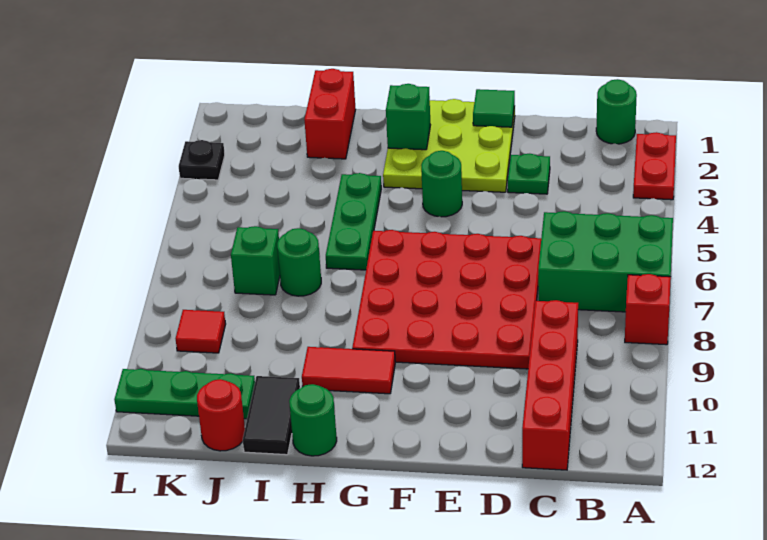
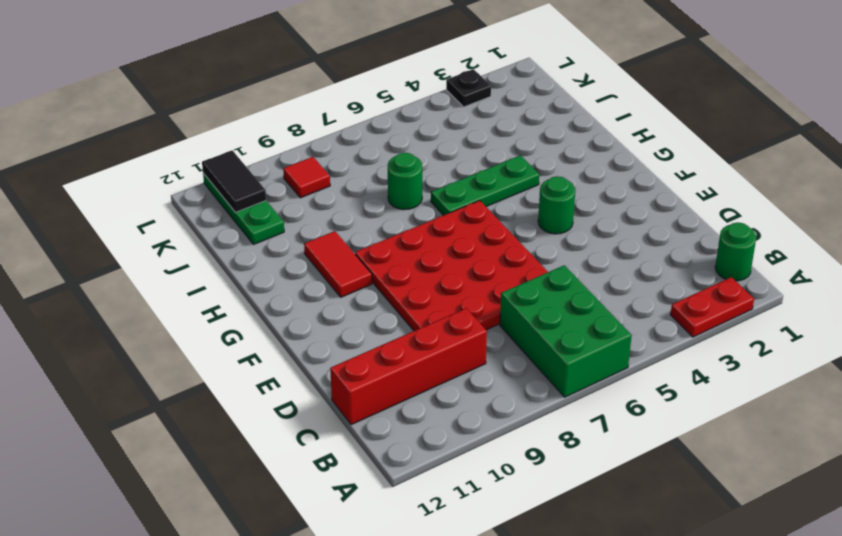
black tile K11:L11 level 2 -> black tile I11:I12 level 1
none -> red brick A8 level 1
none -> green plate D3 level 1
none -> lime plate E1:G3 level 1

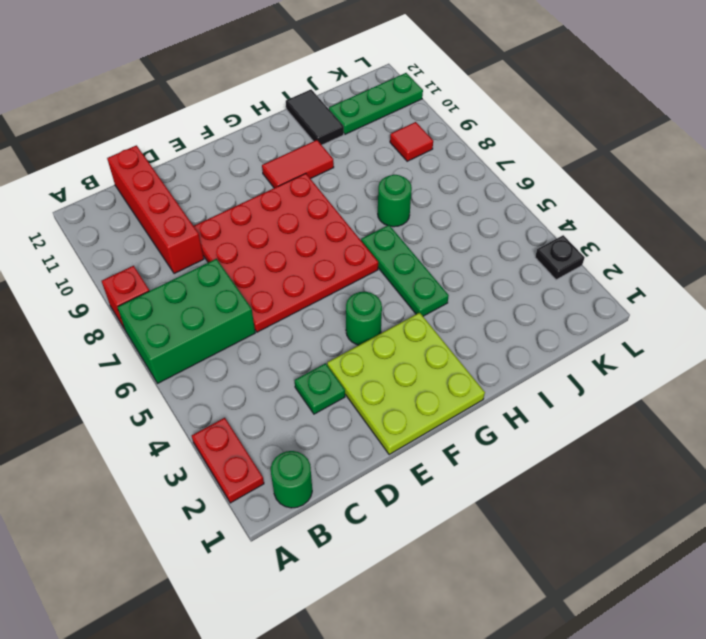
none -> green round brick H12 level 1
none -> red brick I1:I2 level 1
none -> green brick J7 level 1

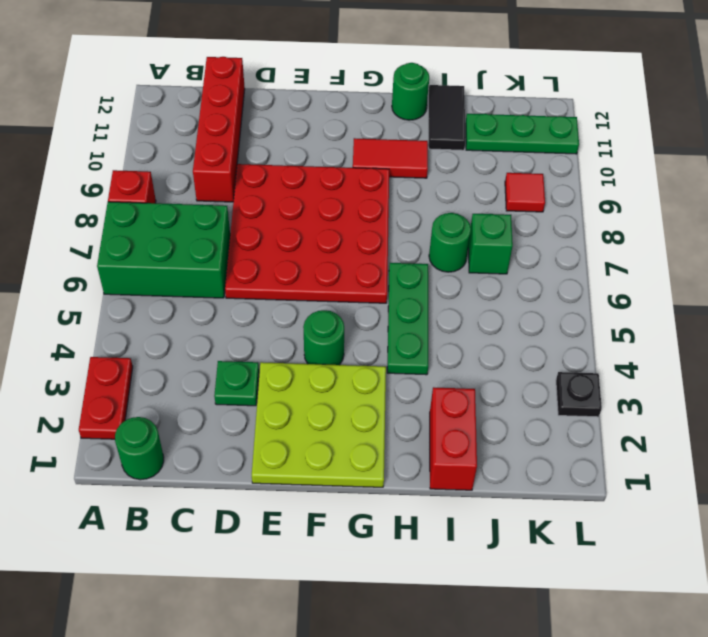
none -> red round brick J12 level 1
none -> green tile E1 level 2
none -> green brick G2 level 2

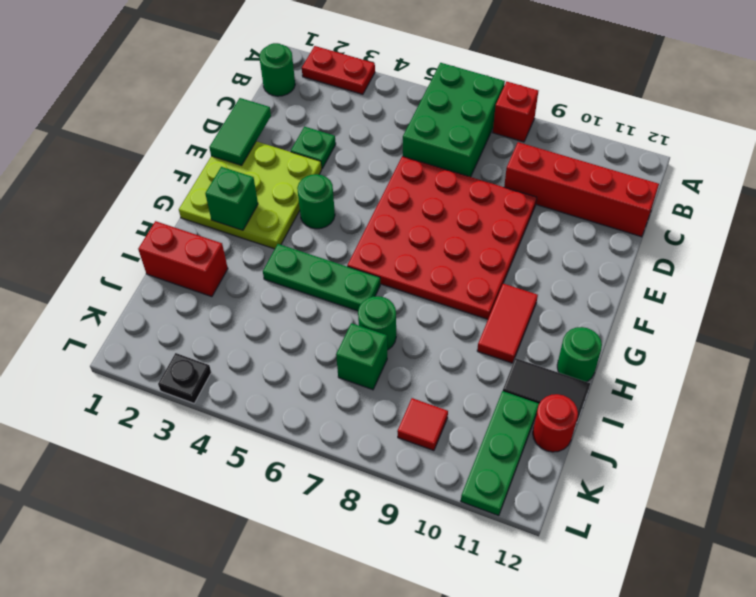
green tile D1:E1 level 2 -> green tile E1 level 2

